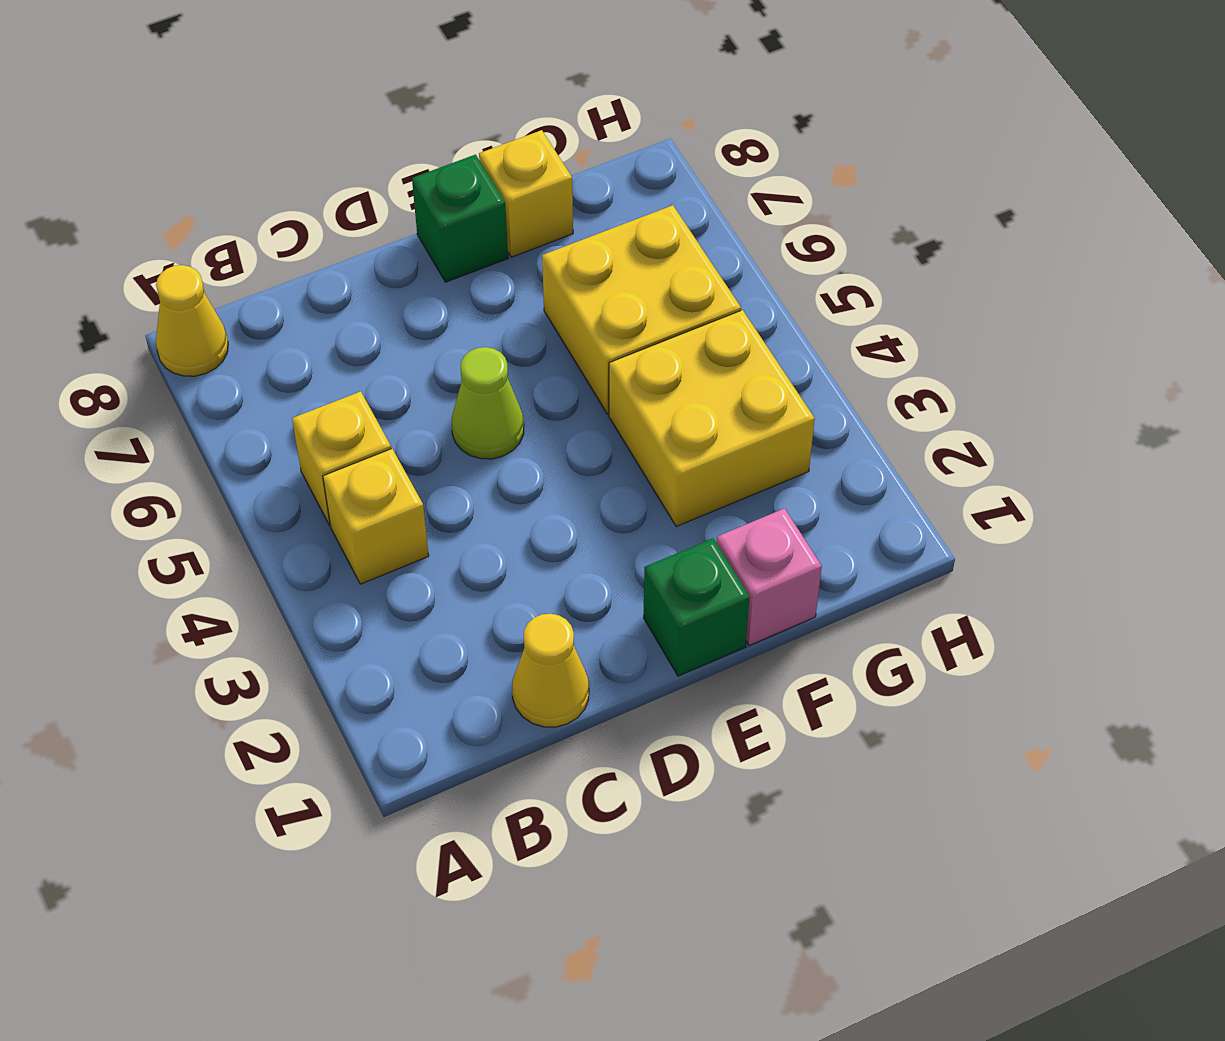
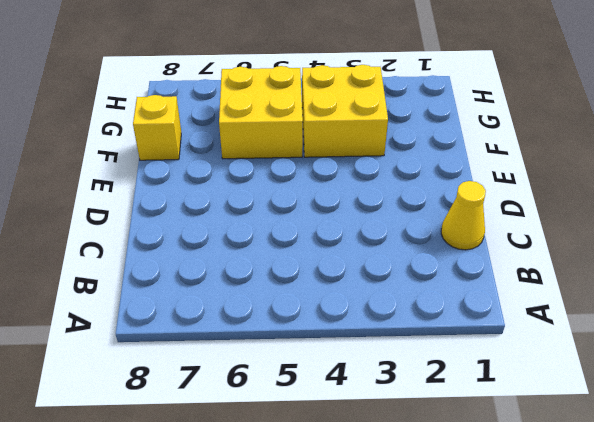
none -> yellow cone A8 level 1
none -> yellow brick B4 level 1

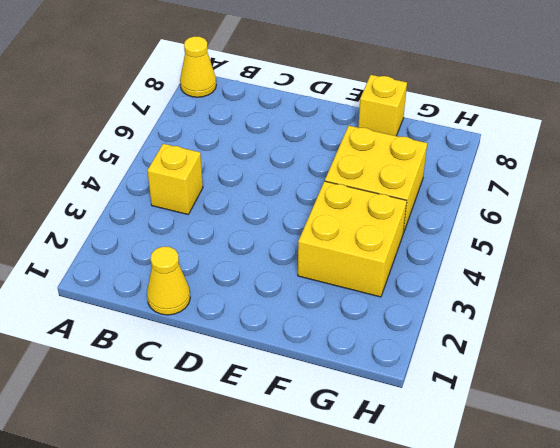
none -> yellow brick B5 level 1
none -> lime cone D5 level 1

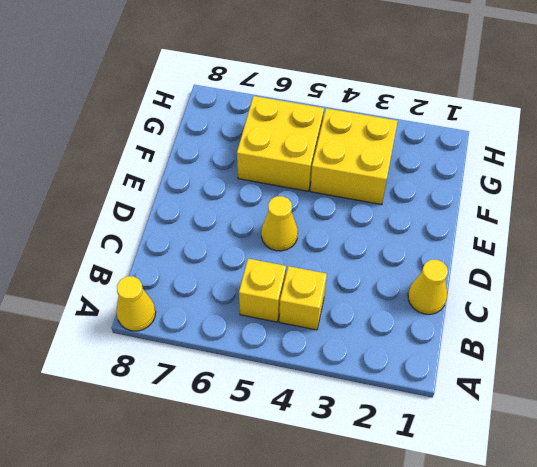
yellow cone D5 level 1 -> lime cone D5 level 1
none -> green brick E1 level 1
none -> green brick E8 level 1

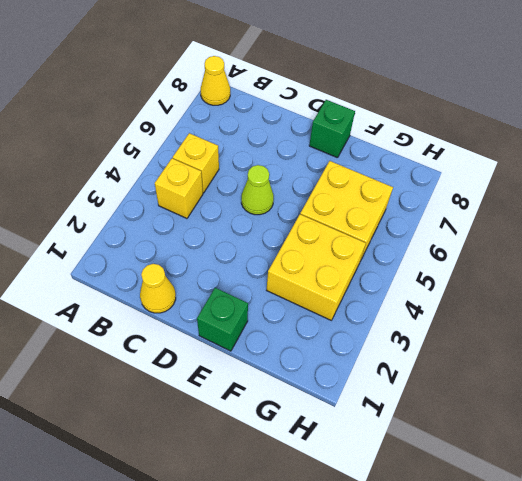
none -> pink brick F1 level 1
none -> yellow brick F8 level 1

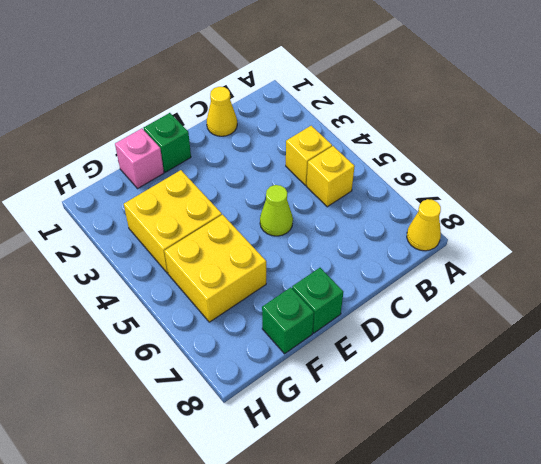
green brick F8 level 1 -> yellow brick F8 level 1

